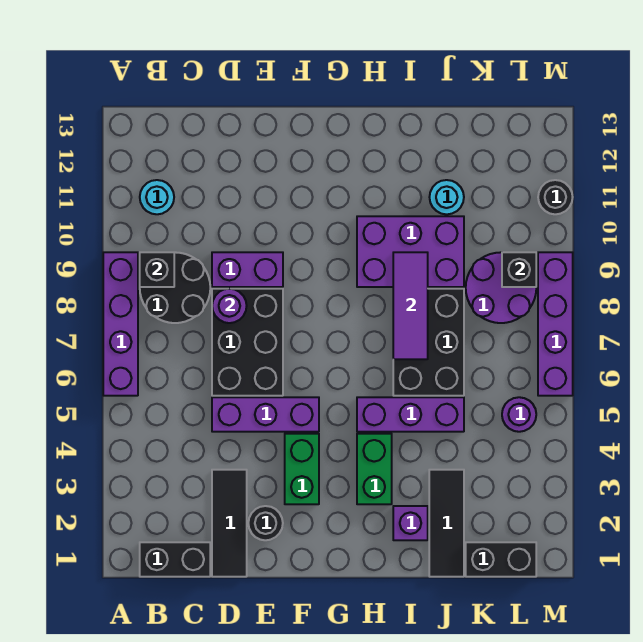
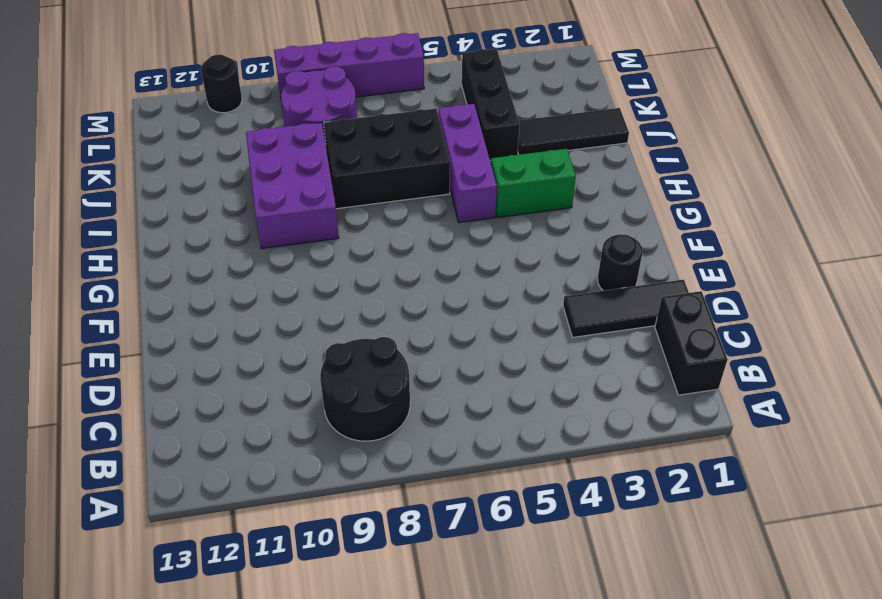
black brick J4:L4 level 1 -> none
none -> purple brick A6:A9 level 1
none -> cyan round brick B11 level 1
none -> purple brick D5:F5 level 1

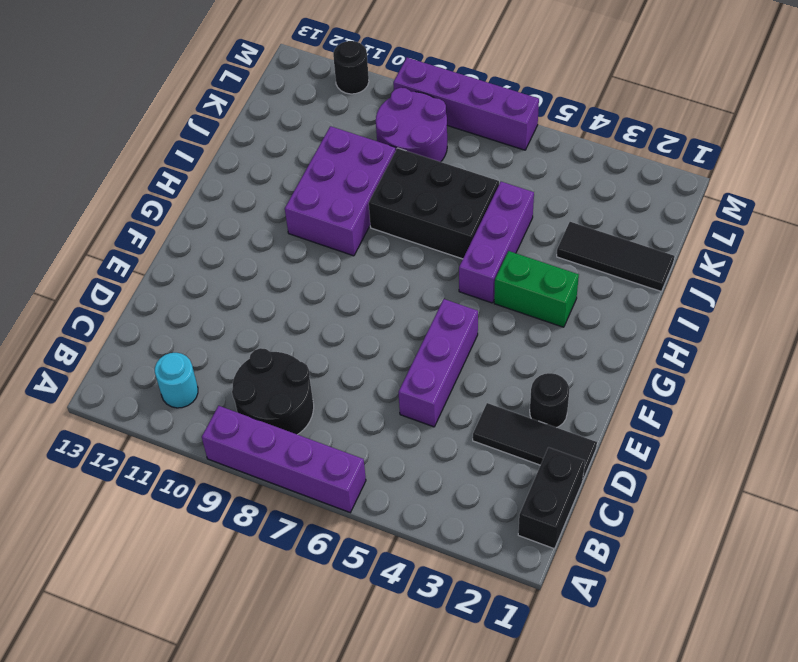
none -> black brick D6:E8 level 1
none -> purple brick D9:E9 level 1
none -> green brick F3:F4 level 1

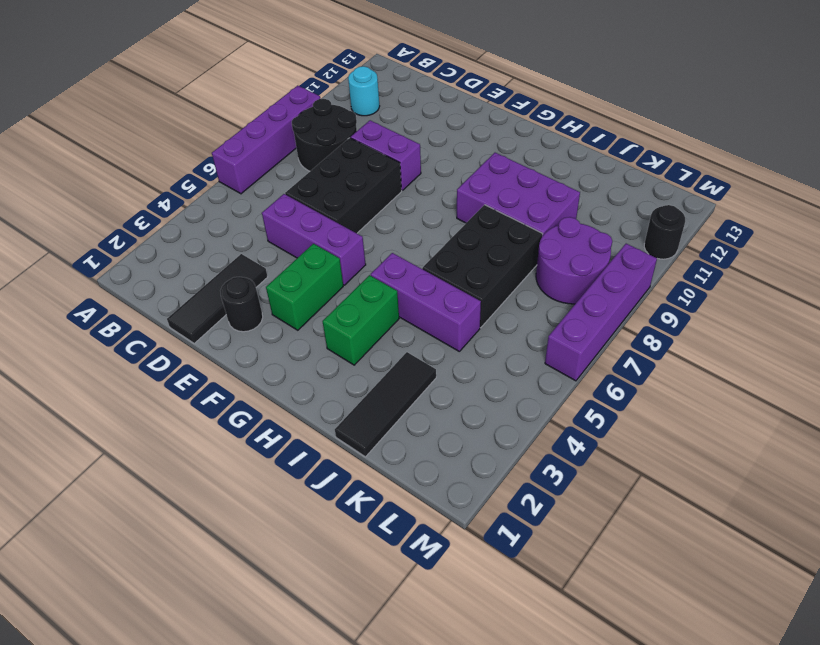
none -> black brick B1:C1 level 1
none -> purple brick I2 level 1
none -> cyan round brick J11 level 1

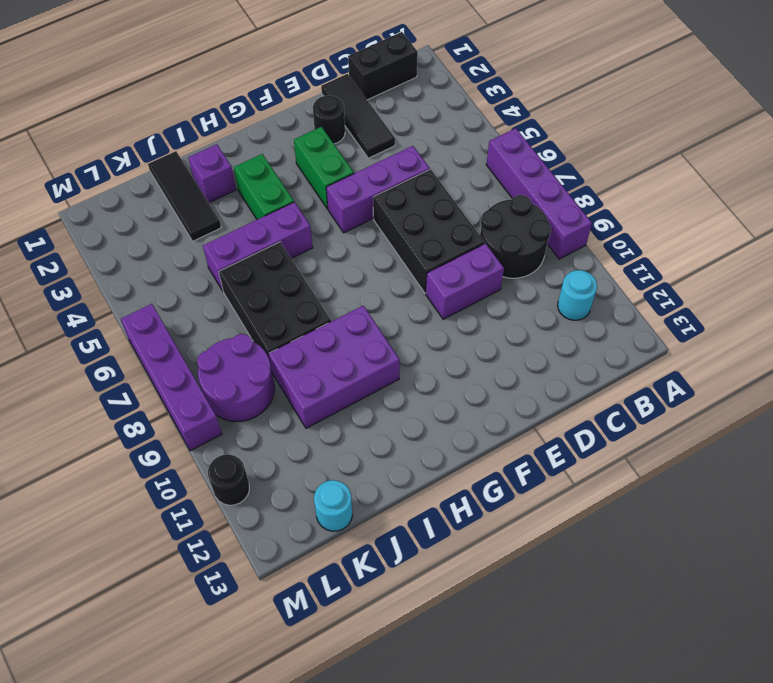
cyan round brick K13 level 1 -> cyan round brick J11 level 1
none -> black brick K1:L1 level 1
none -> purple round brick L5 level 1
none -> black brick B9 level 2

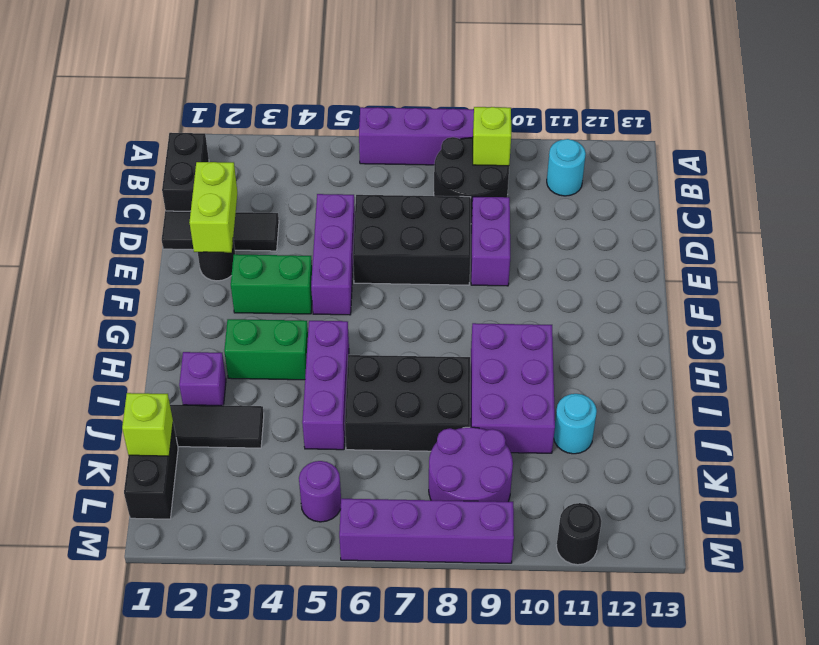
lime brick B9 level 2 -> black brick B9 level 2
lime brick D2:E2 level 2 -> none
lime brick K1 level 2 -> none
none -> purple round brick D8 level 2
none -> purple tile I7:I9 level 2
none -> black brick L9 level 2

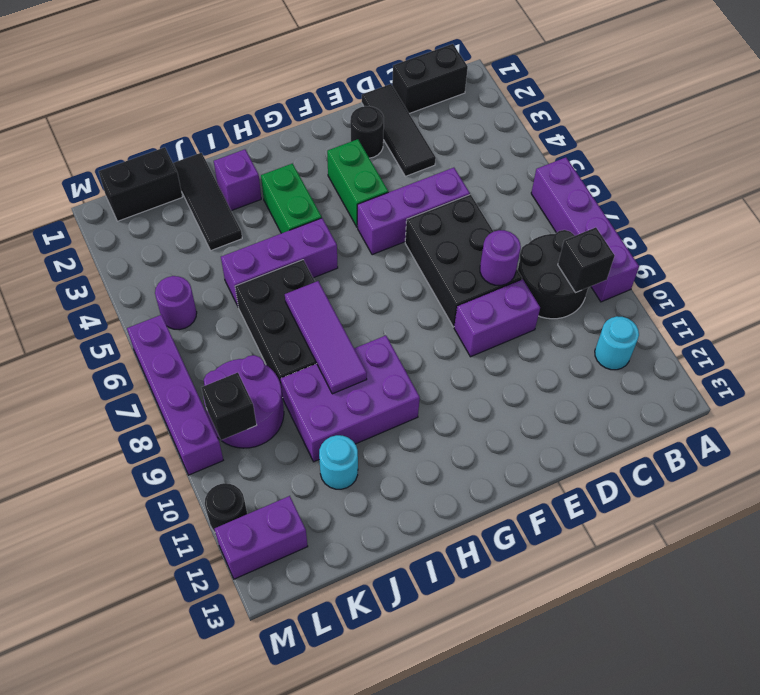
purple brick L12:M12 level 1 -> none

